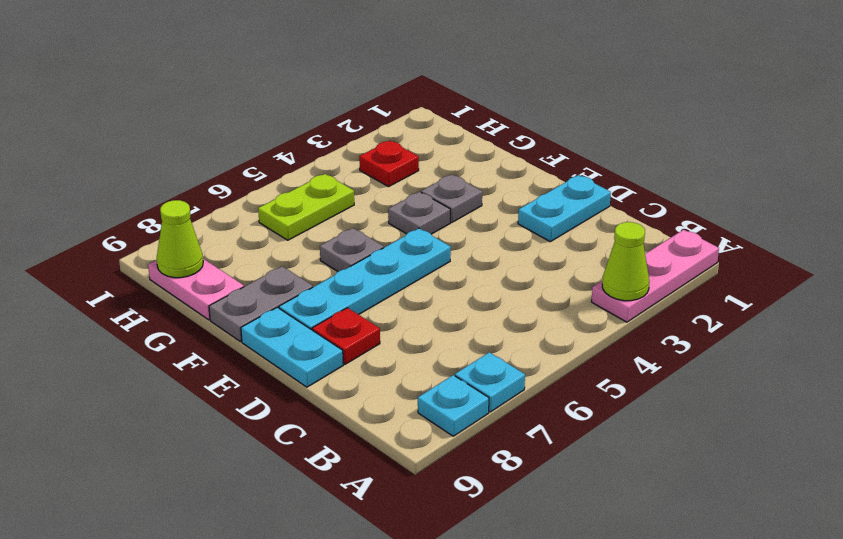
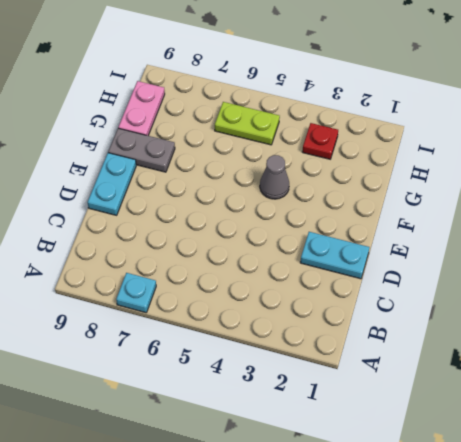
grey cone F4 level 1 -> grey plate F4 level 1
none -> pink plate A1:A3 level 1
none -> cyan plate A8 level 1
none -> red plate D8 level 1

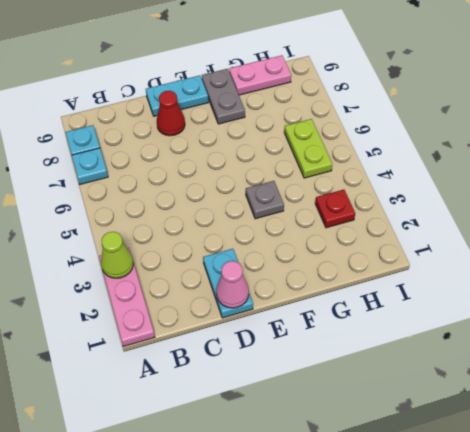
pink cone D1 level 2 -> none
red cone D8 level 1 -> red plate D8 level 1
none -> cyan plate E5:E8 level 1
none -> grey plate F3 level 1
none -> grey plate F6 level 1

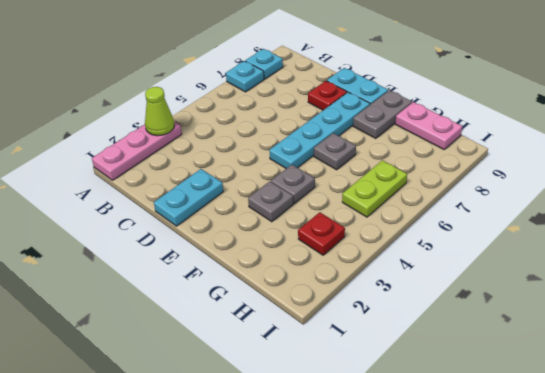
none -> lime cone H9 level 2

